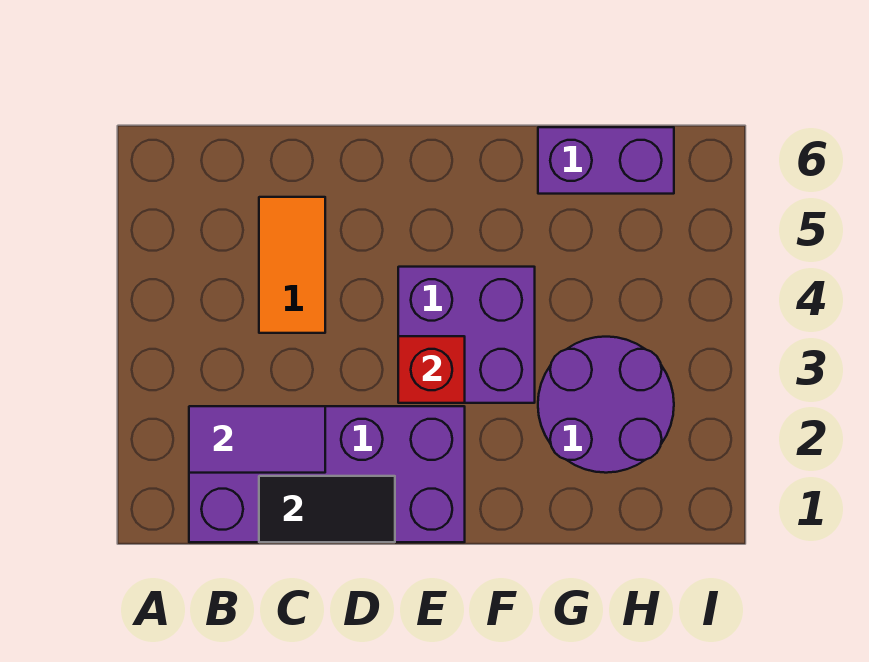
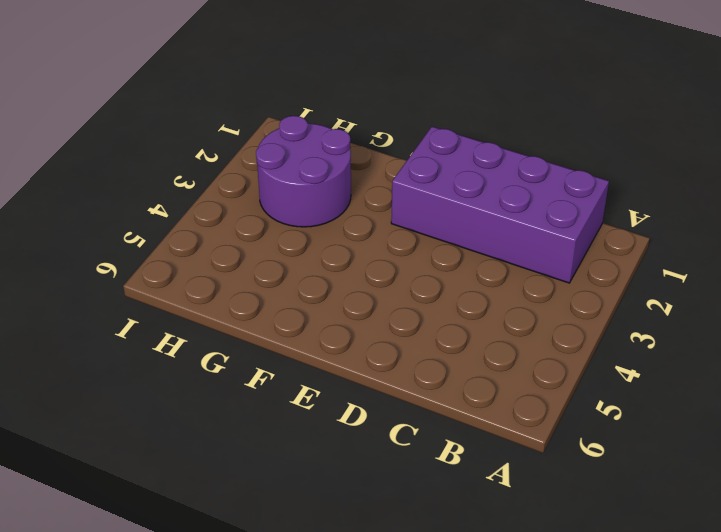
none -> orange tile C4:C5 level 1
none -> purple brick E3:F4 level 1

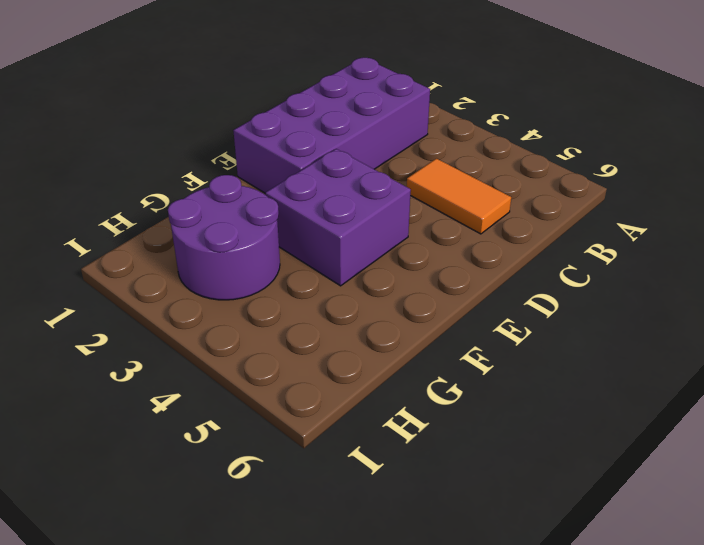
none -> purple brick G6:H6 level 1
none -> purple tile B2:C2 level 2

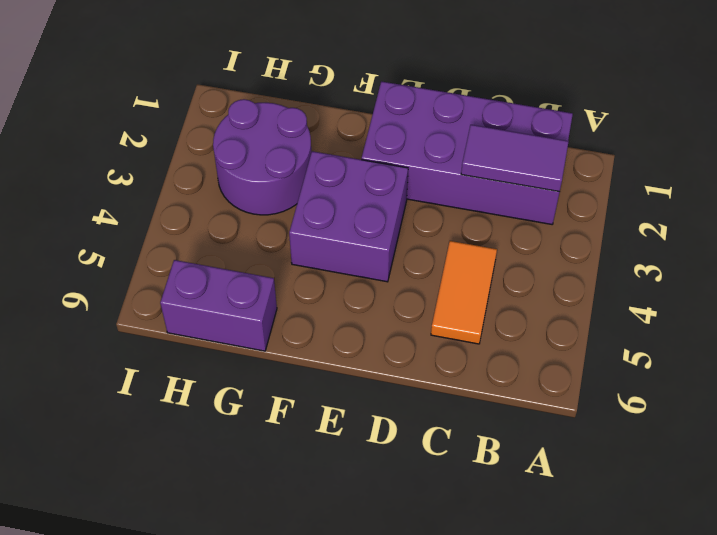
none -> black tile C1:D1 level 2
none -> red brick E3 level 2

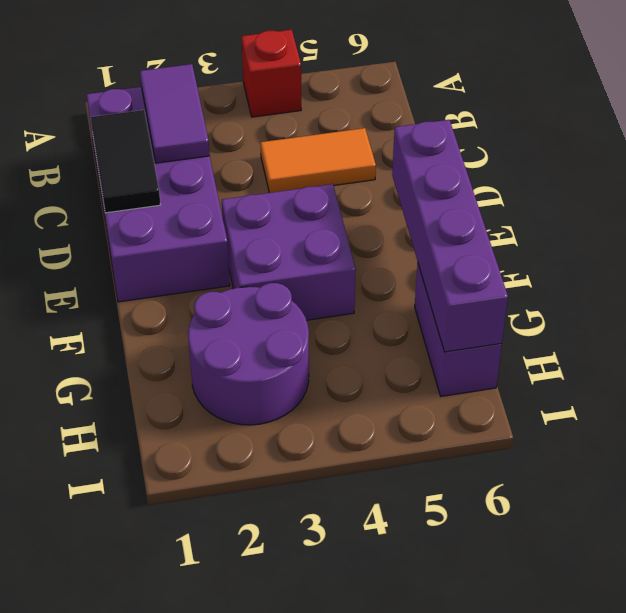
red brick A4 level 1 -> red brick E3 level 2
purple brick E6:H6 level 2 -> none

